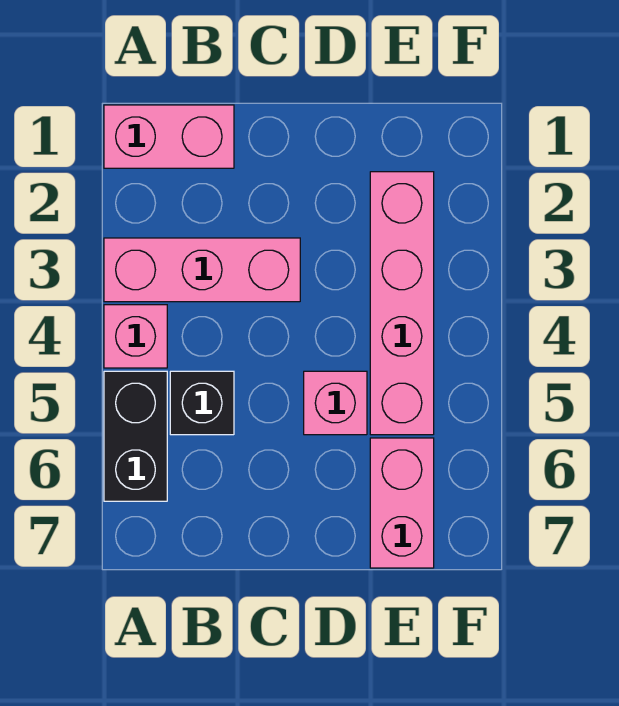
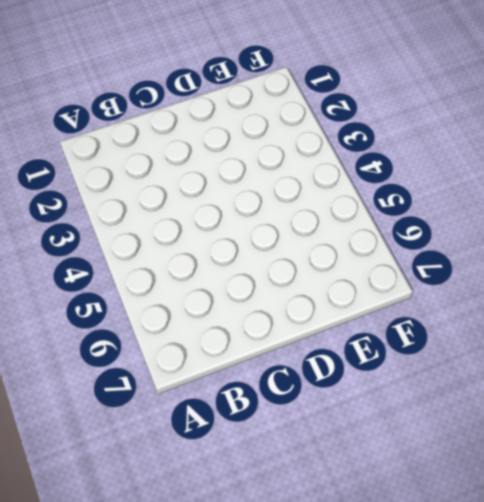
none -> pink brick A1:B1 level 1
none -> pink brick A3:C3 level 1

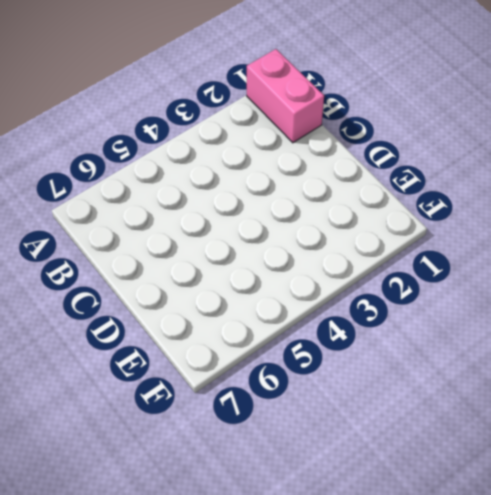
none -> pink brick A3:C3 level 1
none -> pink brick A4 level 1

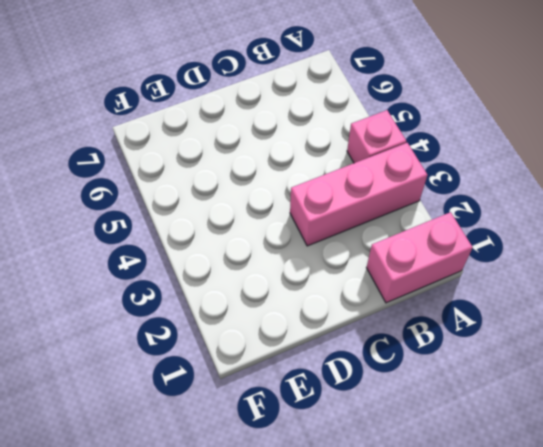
none -> black brick A5:A6 level 1
none -> black brick B5 level 1

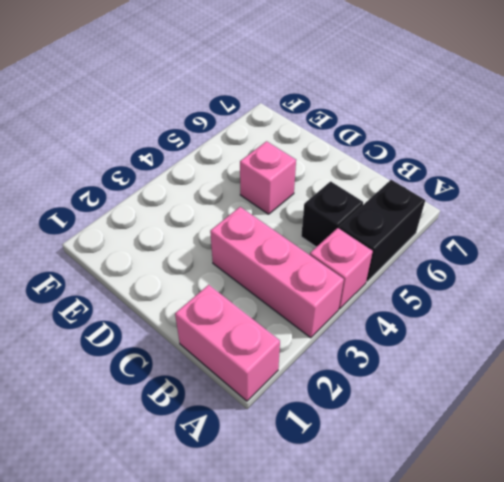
none -> pink brick E2:E5 level 1
none -> pink brick E6:E7 level 1

